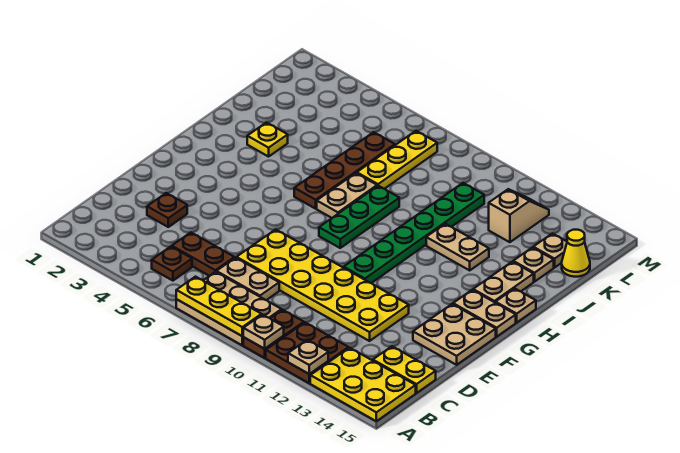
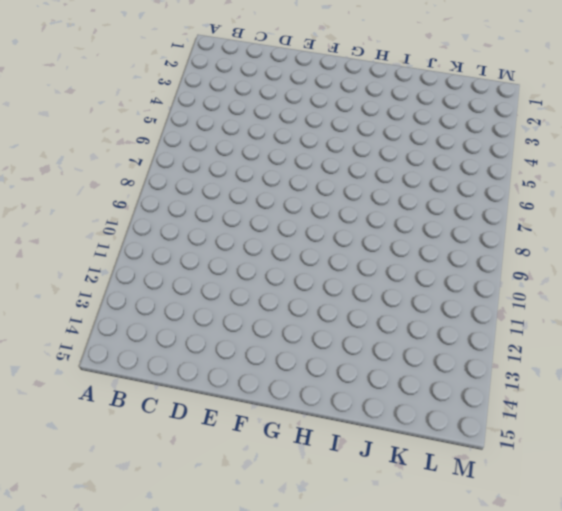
none -> tan plate A7:B9 level 1
none -> brown plate A10:B10 level 1
none -> brown plate A11:B12 level 1

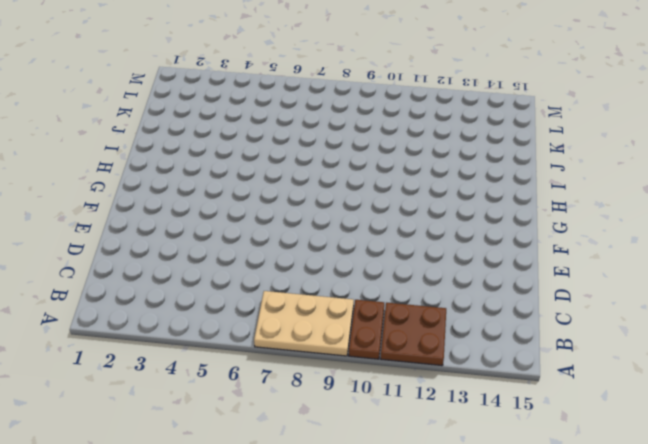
none -> yellow plate A13:B15 level 1
none -> brown plate B5 level 1
none -> brown plate C5:C6 level 1

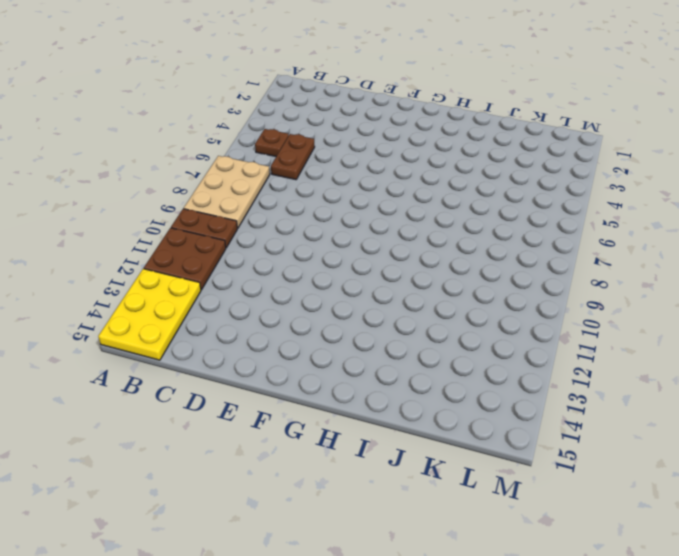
none -> tan plate C7:C8 level 1
none -> yellow plate C14:C15 level 1
none -> brown plate D3 level 1

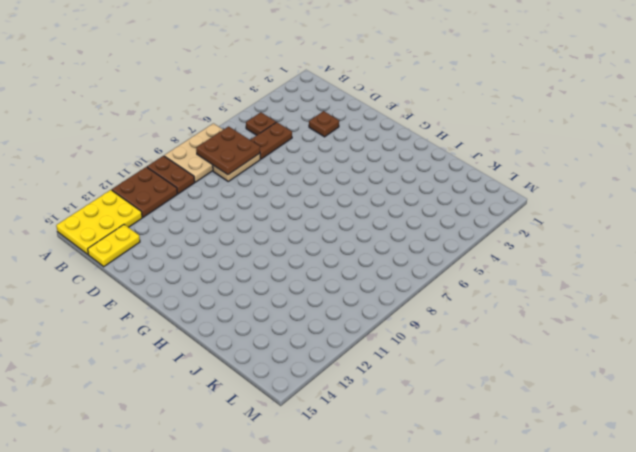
brown plate B7:C8 level 2 -> none
none -> yellow plate D7:E12 level 1
none -> tan plate E14:F15 level 1
none -> green plate F10:K10 level 1

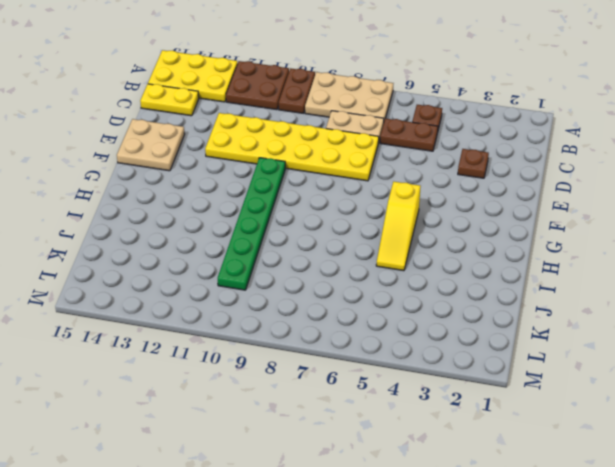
yellow slope G5:I5 level 1 top G -> none
none -> green plate G8:I8 level 1
none -> tan plate G14:G15 level 1
none -> brown plate H6:K6 level 1

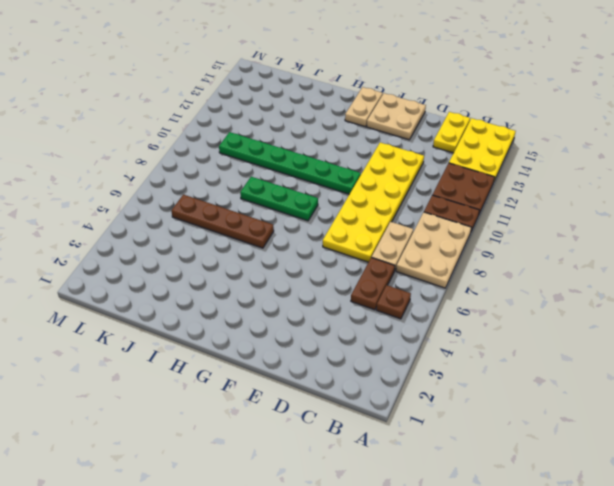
none -> brown plate D3 level 1
none -> tan plate H7:I7 level 1
none -> tan plate H14:I14 level 1

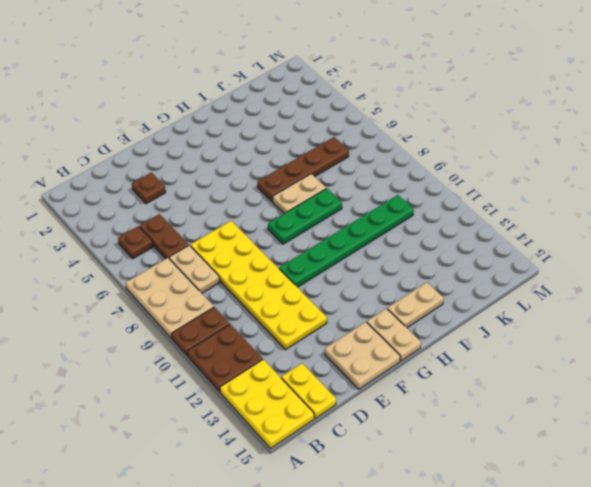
none -> tan plate H15 level 1
none -> yellow plate I3 level 1
none -> tan plate I11:I12 level 1

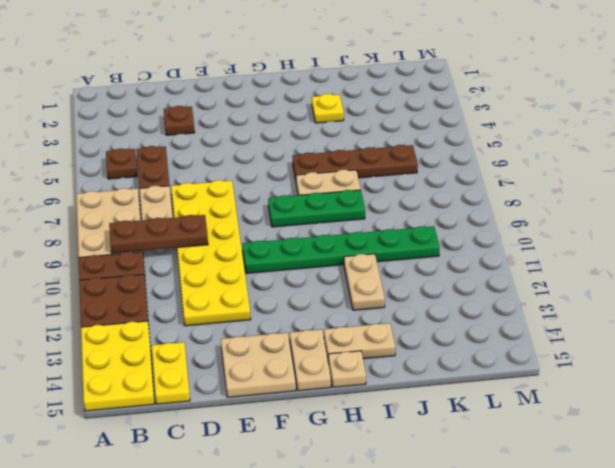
brown plate B9:D9 level 2 -> none
none -> yellow plate J7:L7 level 1
none -> tan plate J14 level 1
none -> tan slope K12:L12 level 1 top K

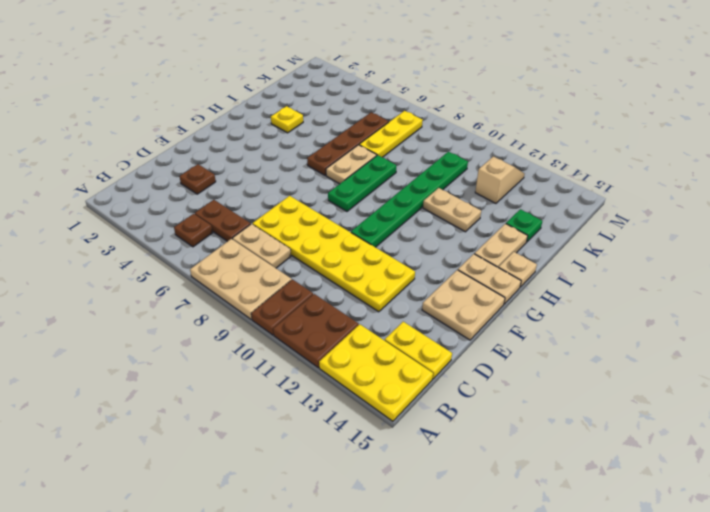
green plate J14 level 1 -> tan plate J14 level 1
none -> tan plate K14 level 1
none -> yellow cone K15 level 1
none -> yellow plate A7:A9 level 2

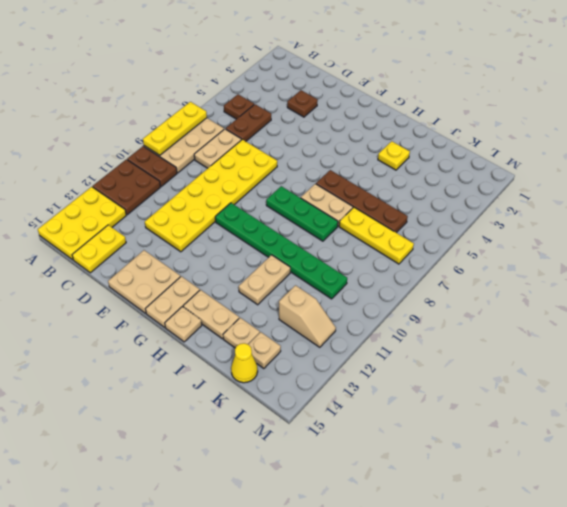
none -> tan plate A10 level 2
none -> tan plate A12 level 2

